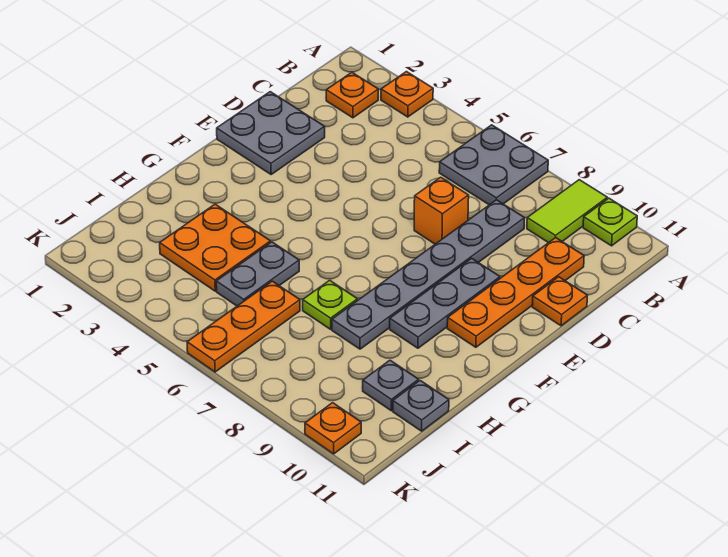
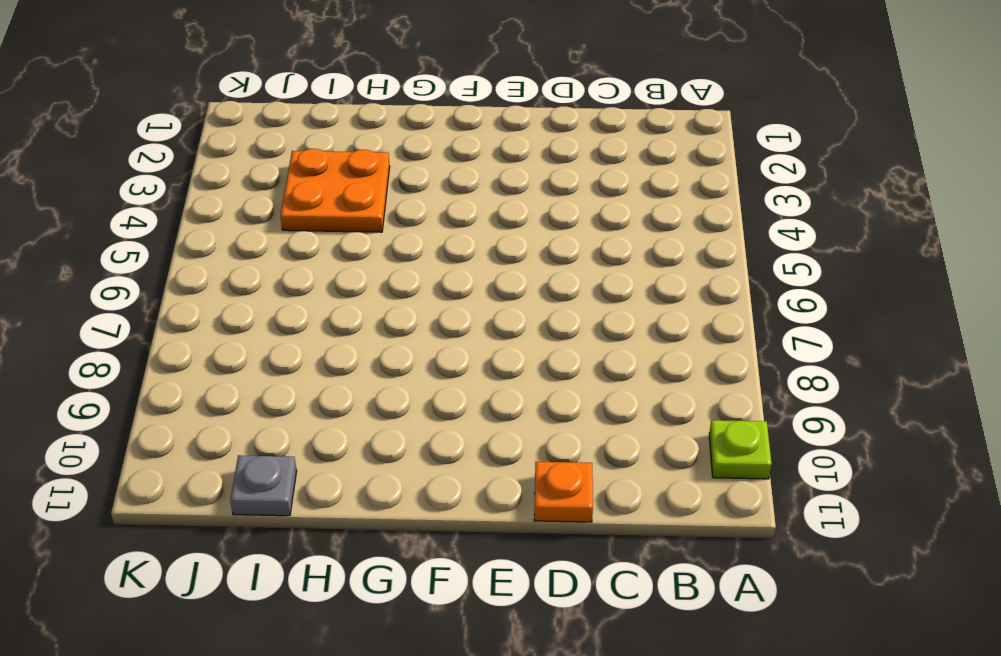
none -> orange plate A3 level 1
none -> grey plate A6:B7 level 1
none -> lime tile A9:B9 level 1

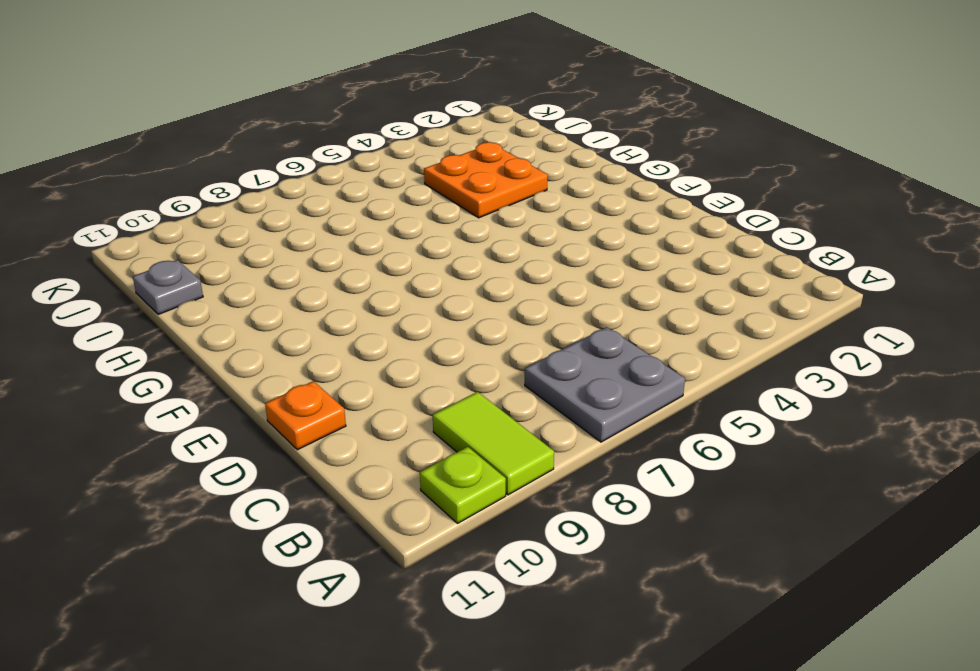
none -> orange plate A3 level 1
none -> orange plate B2 level 1
none -> grey plate C8:H8 level 1

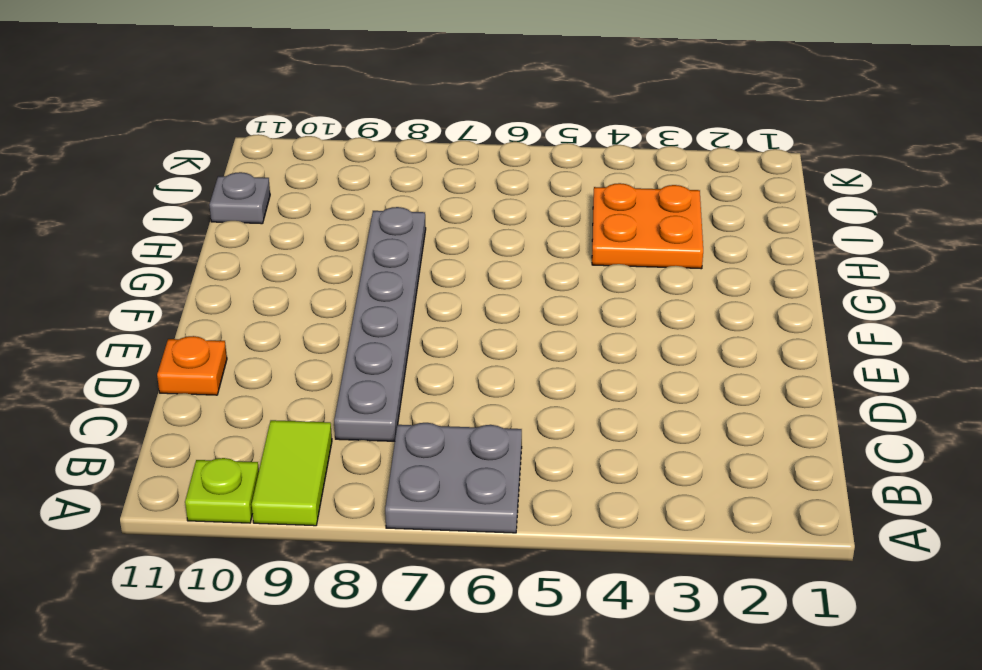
none -> orange plate A3 level 1
none -> orange plate B2 level 1
none -> orange plate C10:F10 level 1

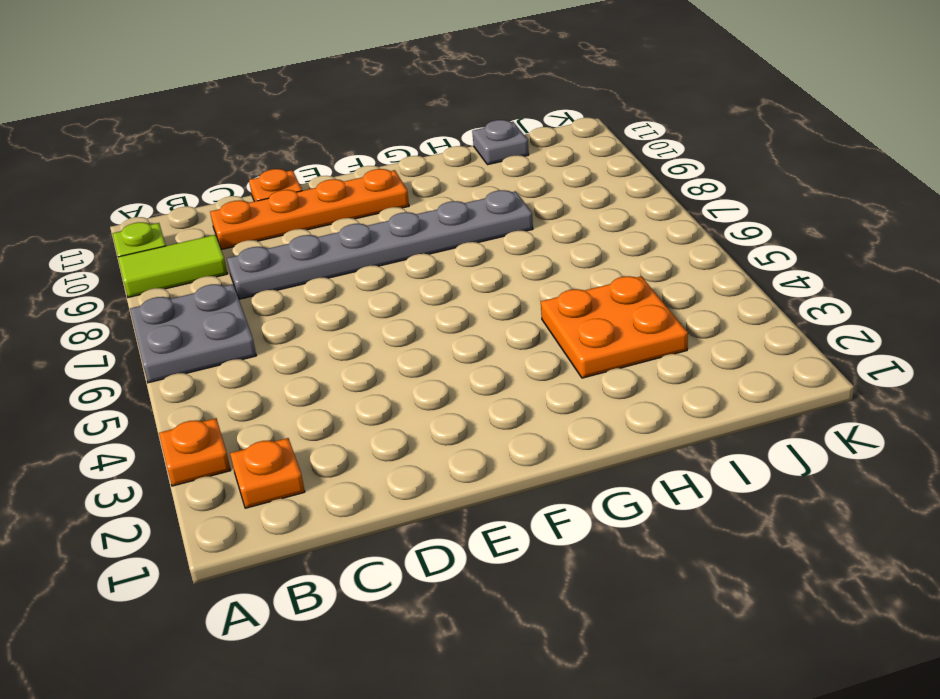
none -> grey plate D1:E2 level 1
none -> orange brick D7 level 1
none -> grey plate E9:G9 level 1

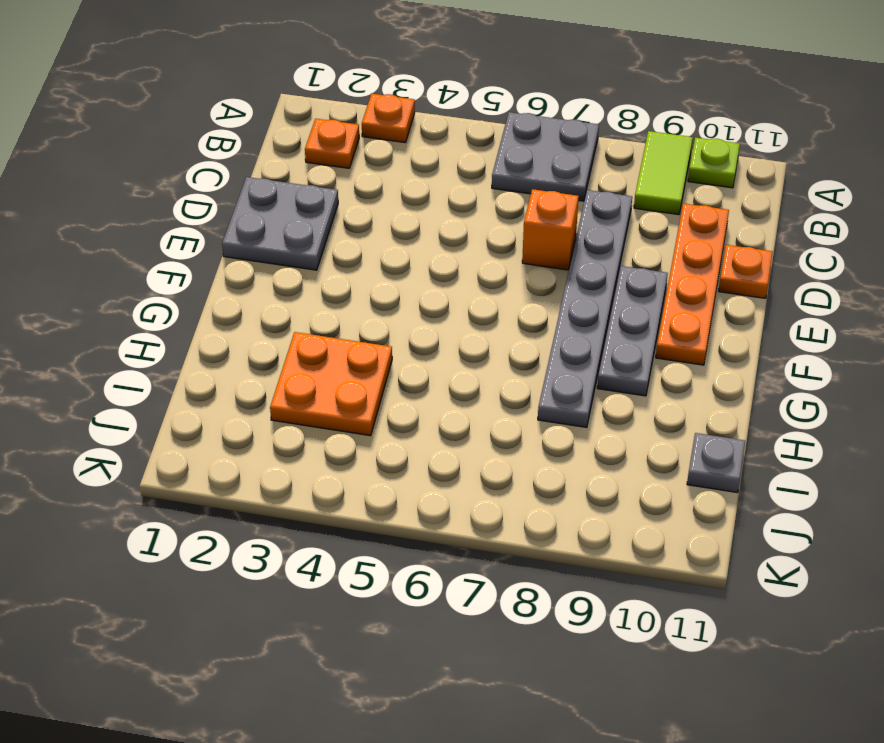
none -> grey plate H5:I5 level 1
none -> lime plate H7 level 1
none -> orange plate I6:K6 level 1

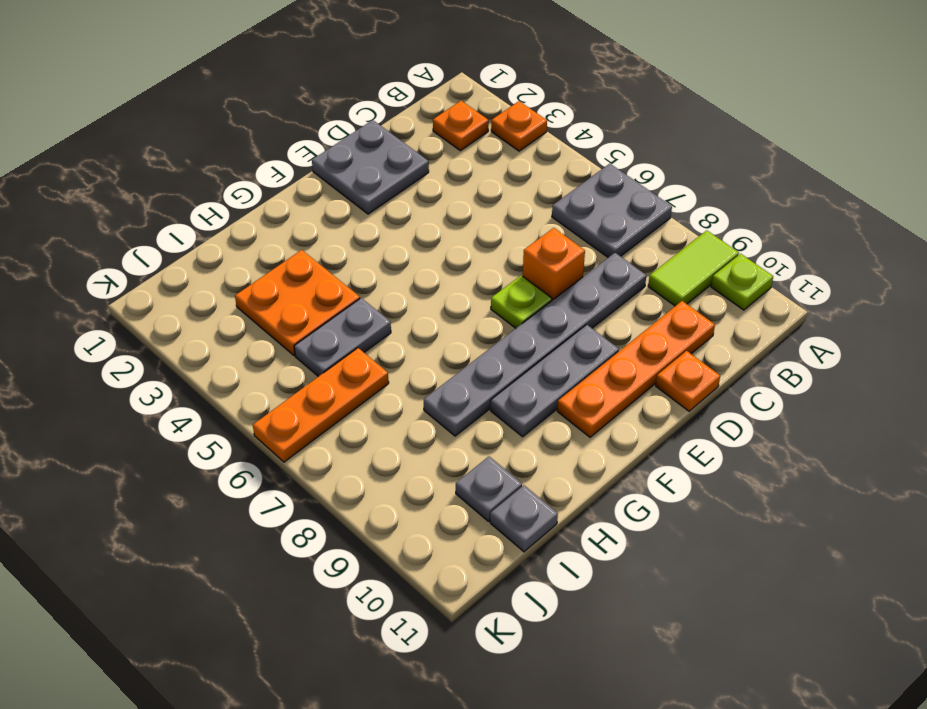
lime plate E7 level 1 -> lime plate H7 level 1
none -> orange plate K10 level 1

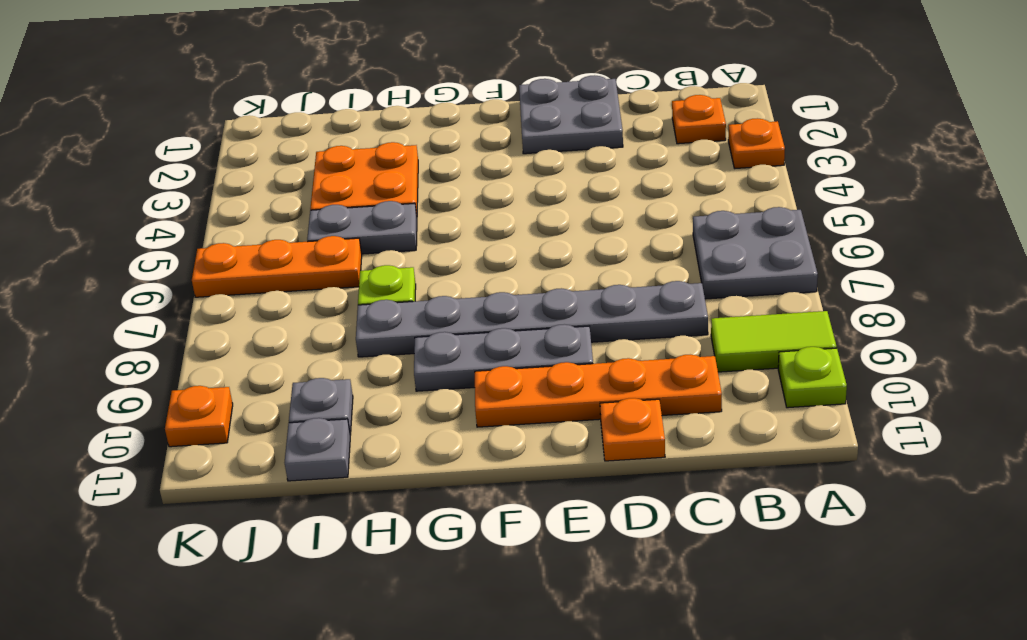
none -> orange brick D7 level 1

